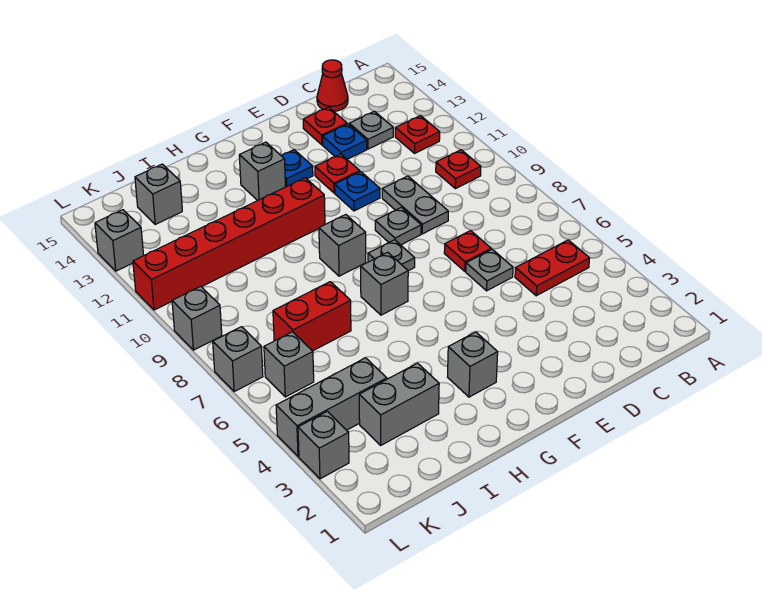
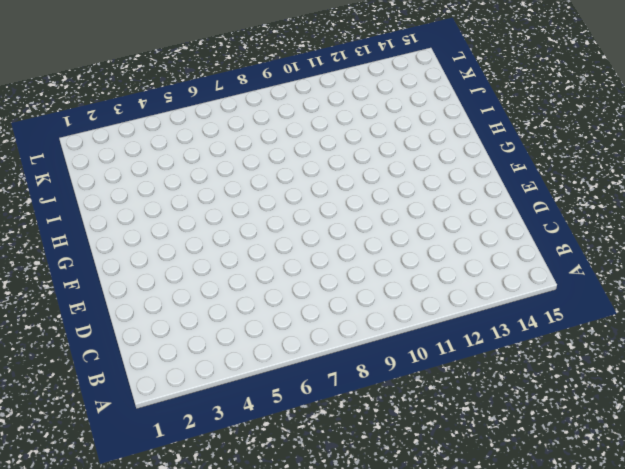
none -> red plate B5:C5 level 1
none -> red plate B10 level 1
none -> red plate B12 level 1

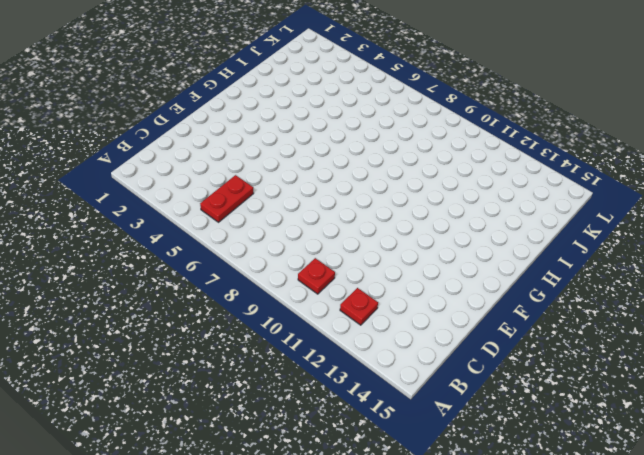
none -> grey plate C13 level 1
none -> red cone C15 level 1
none -> grey plate D6 level 1

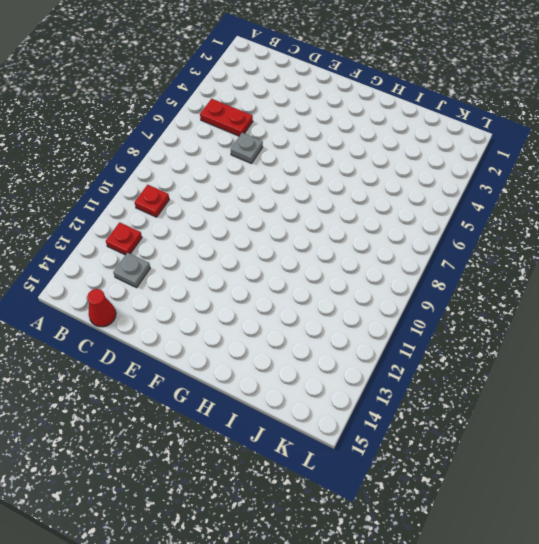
none -> red plate D7 level 1
none -> grey plate D9:D10 level 1
none -> blue plate D13 level 1

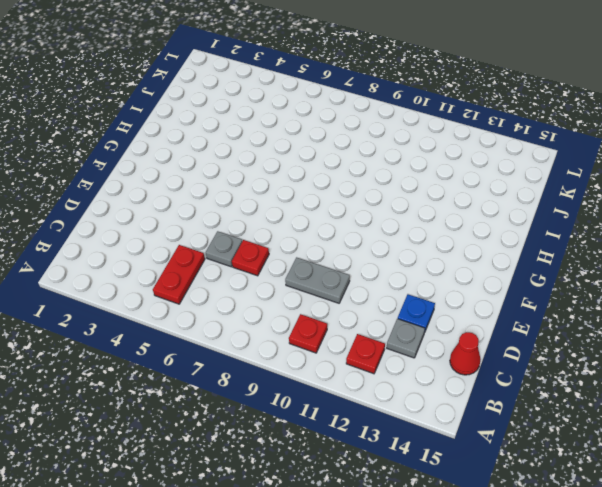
none -> red plate D14 level 1
none -> grey plate E9 level 1
none -> blue plate E11 level 1

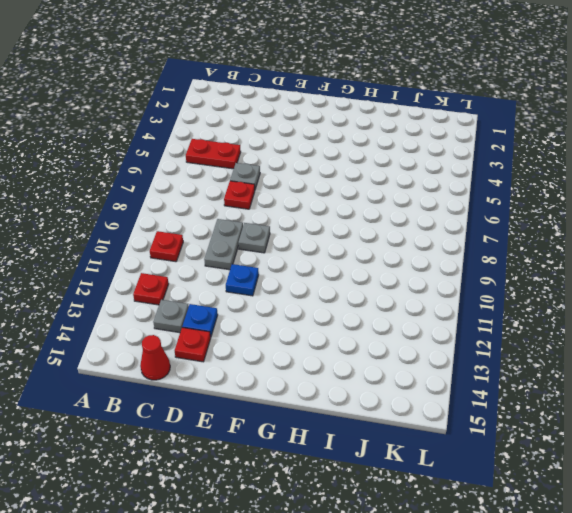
none -> red plate E12 level 1
none -> grey plate F8 level 1
none -> blue plate F13 level 1

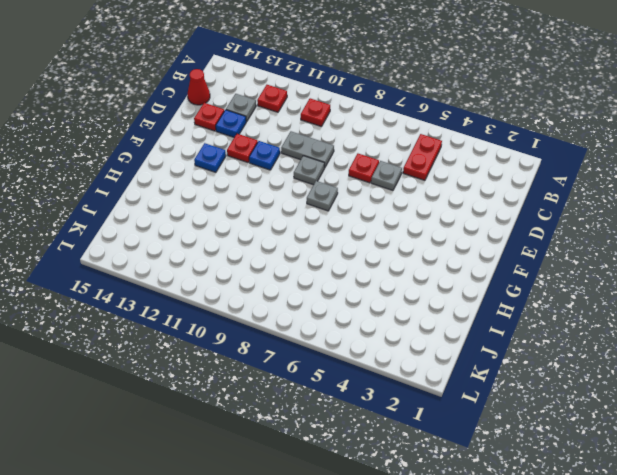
none -> grey brick G3 level 1
none -> grey brick G7 level 1
none -> grey brick G9 level 1

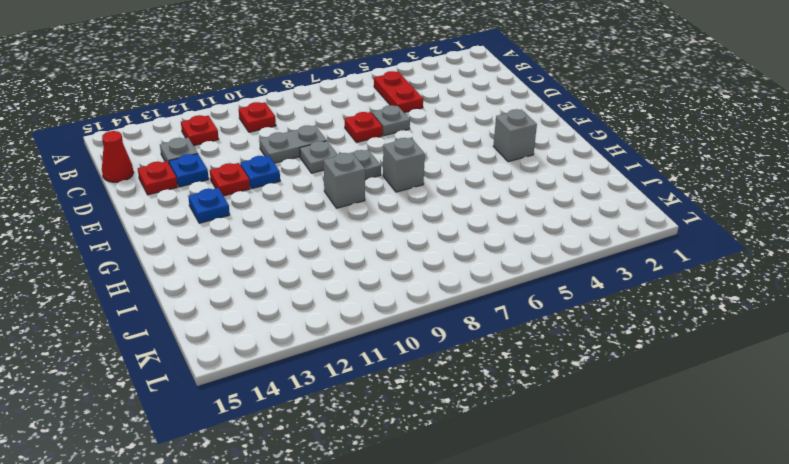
none -> red brick G11:L11 level 1
none -> grey brick G13 level 1
none -> grey brick I3:J3 level 1

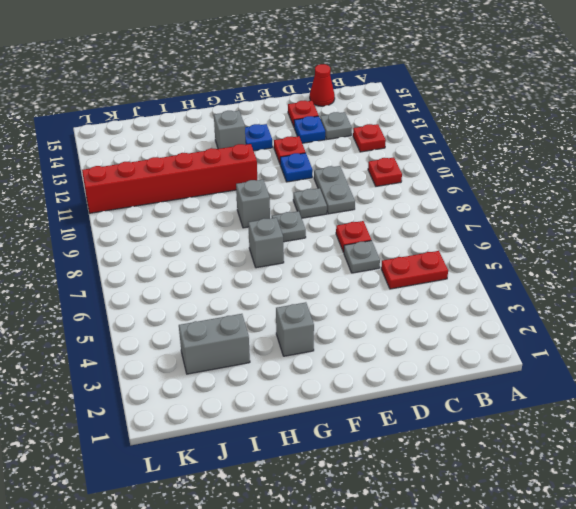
none -> red brick I7:J7 level 1
none -> grey brick J4:L4 level 1
none -> grey brick J14 level 1

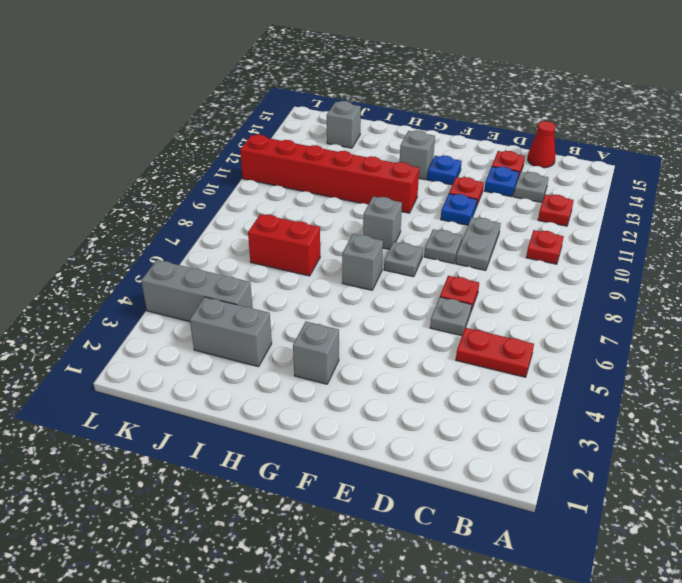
none -> grey brick K6 level 1
none -> grey brick L3 level 1
none -> grey brick L7 level 1

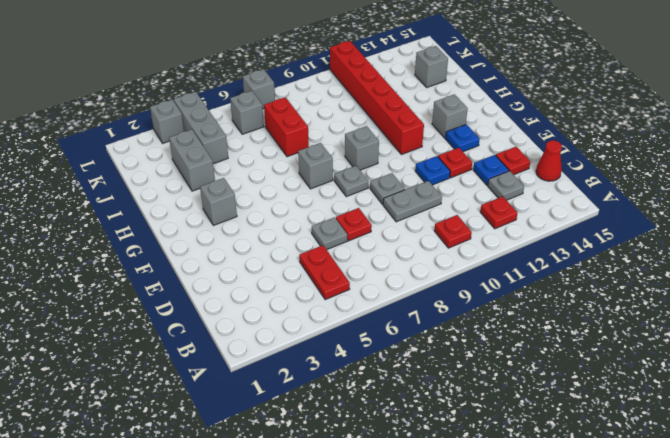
none -> grey brick L9 level 1
none -> grey brick L13 level 1

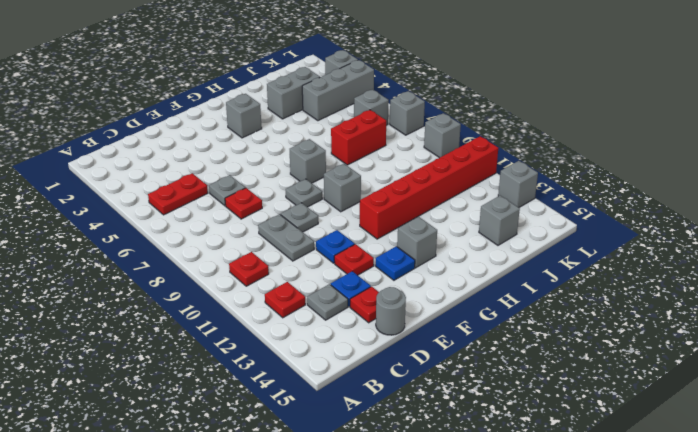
grey round brick D15 level 1 -> none
none -> red cone C15 level 1

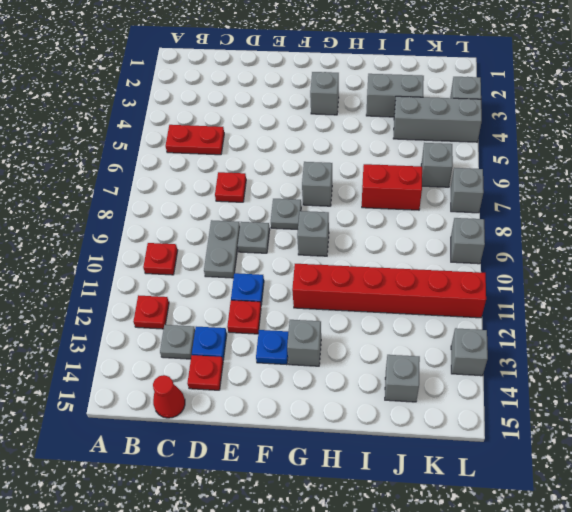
none -> grey plate D6 level 1

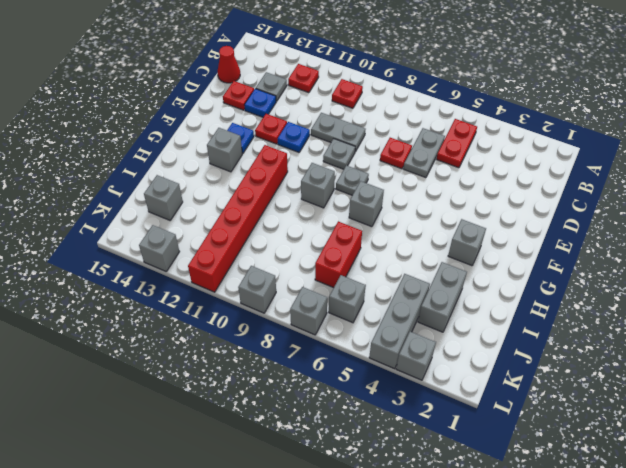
grey plate C6:D6 level 1 -> grey plate D6 level 1

